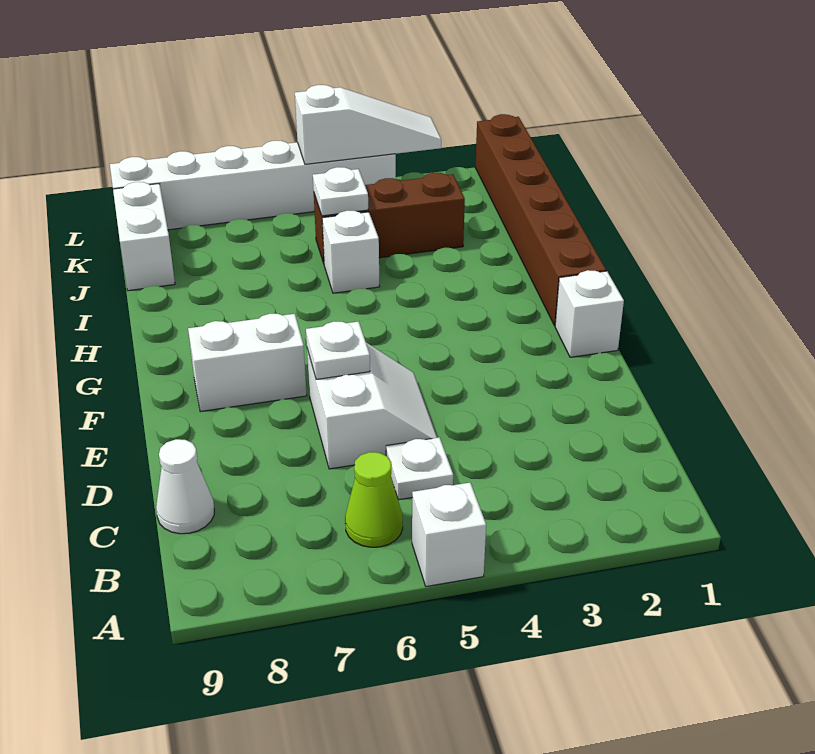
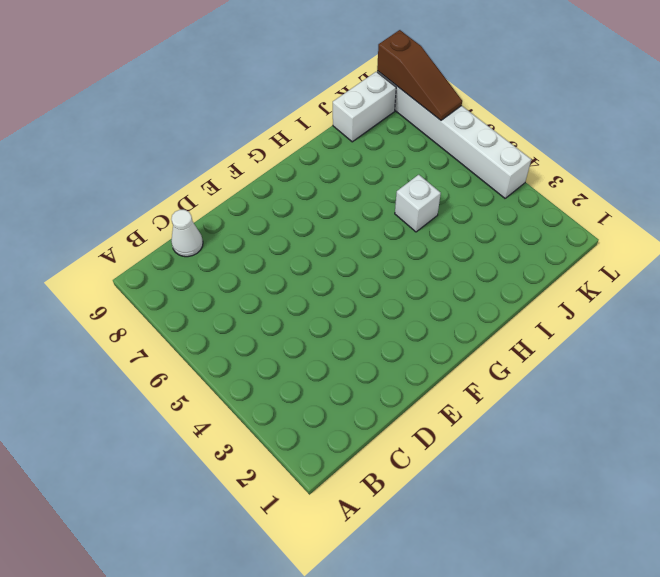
brown slope L7:L9 level 2 top 9 -> none
none -> white brick A5 level 1
none -> lime cone B6 level 1
none -> white plate C5 level 1

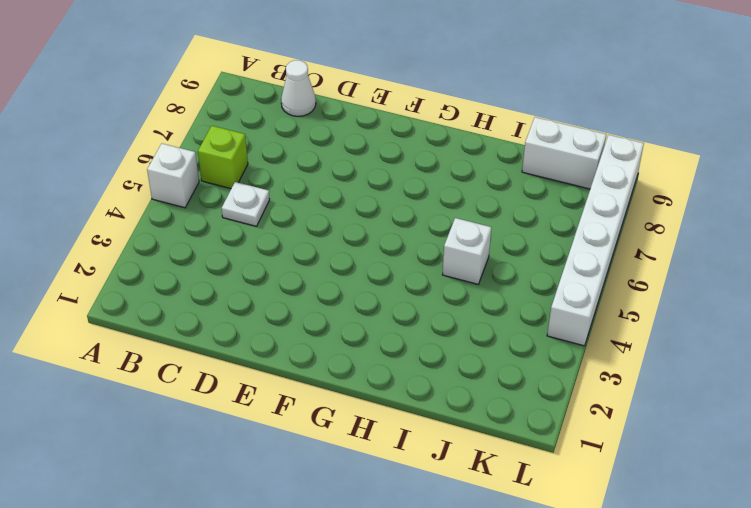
lime brick B6 level 1 -> lime cone B6 level 1
none -> white slope D5:E6 level 1 top 6
none -> white brick F1 level 1
none -> white brick F7:F8 level 1

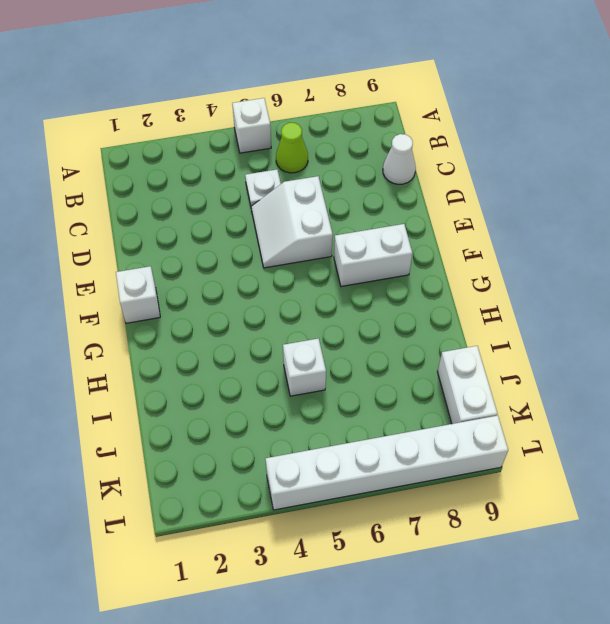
none -> brown brick G1:L1 level 1
none -> brown brick J3:J5 level 1
none -> white plate E6 level 2

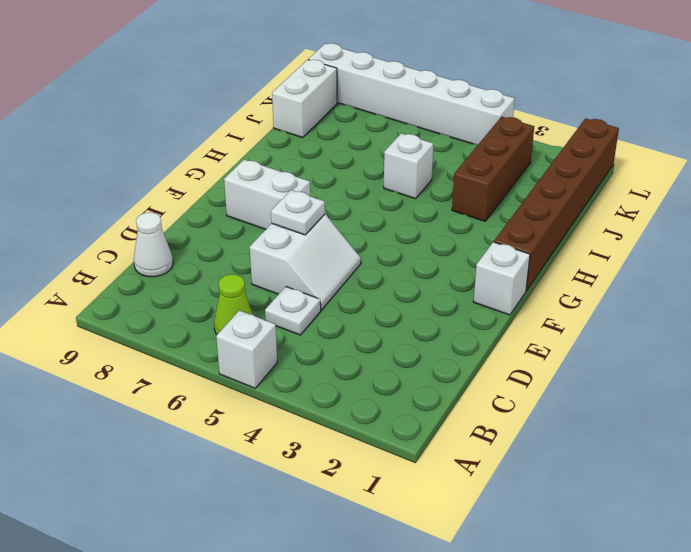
brown brick I3:K3 level 1 -> brown brick J3:J5 level 1
none -> white plate J5 level 2
none -> white slope L3:L5 level 2 top 5

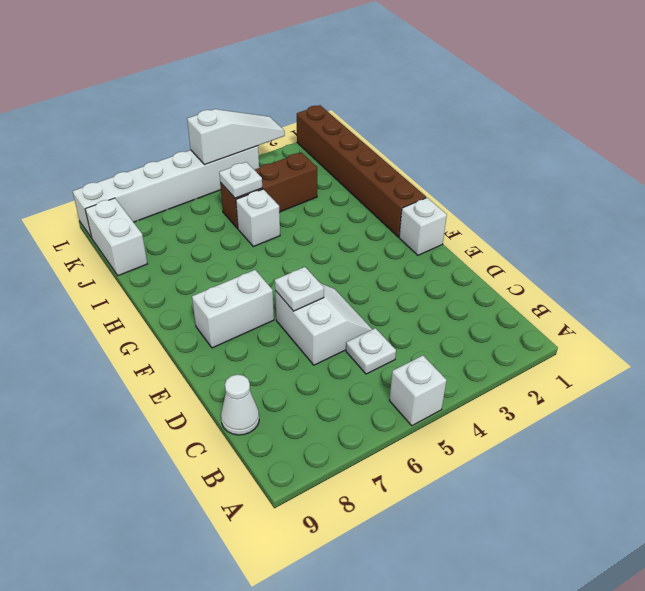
none -> lime cone B6 level 1

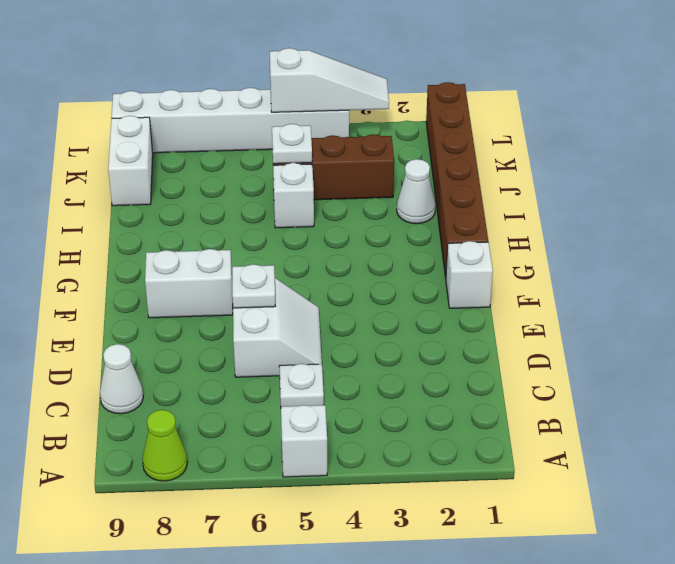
lime cone A8 level 1 -> lime cone B6 level 1
white cone I2 level 1 -> none

